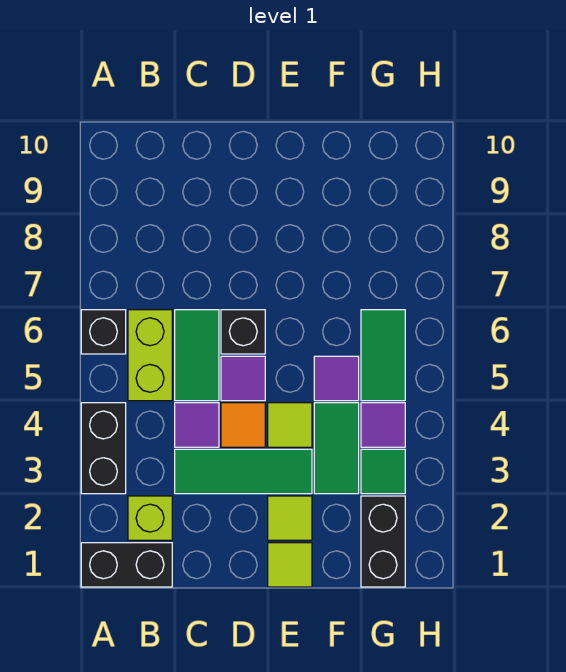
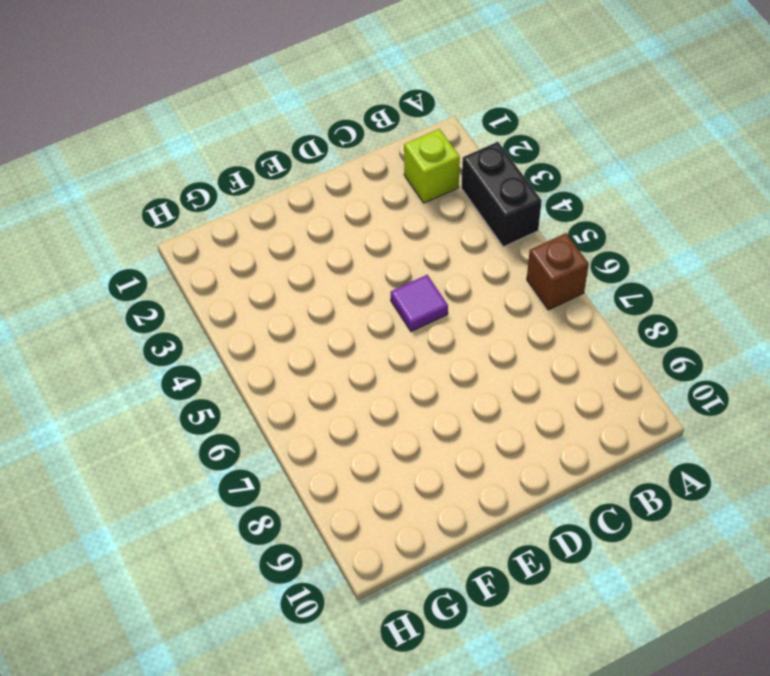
brown brick A6 level 1 -> black brick A6 level 1
none -> black brick A1:B1 level 1
none -> lime brick B5:B6 level 1
none -> green tile C3:E3 level 1

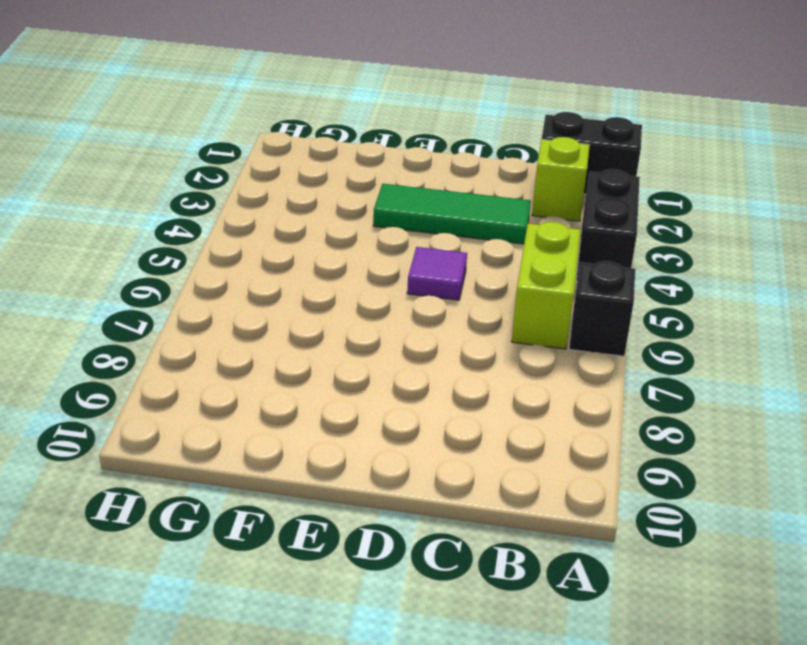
none -> purple tile C4 level 1
none -> green tile C5:C6 level 1
none -> orange tile D4 level 1

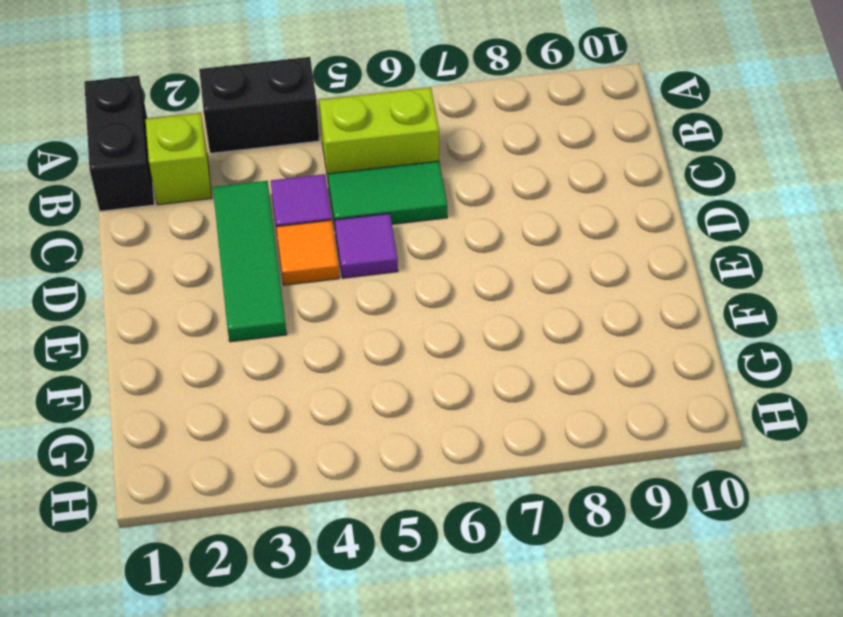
none -> black brick A6 level 1
none -> black brick D6 level 1
none -> lime tile E1 level 1

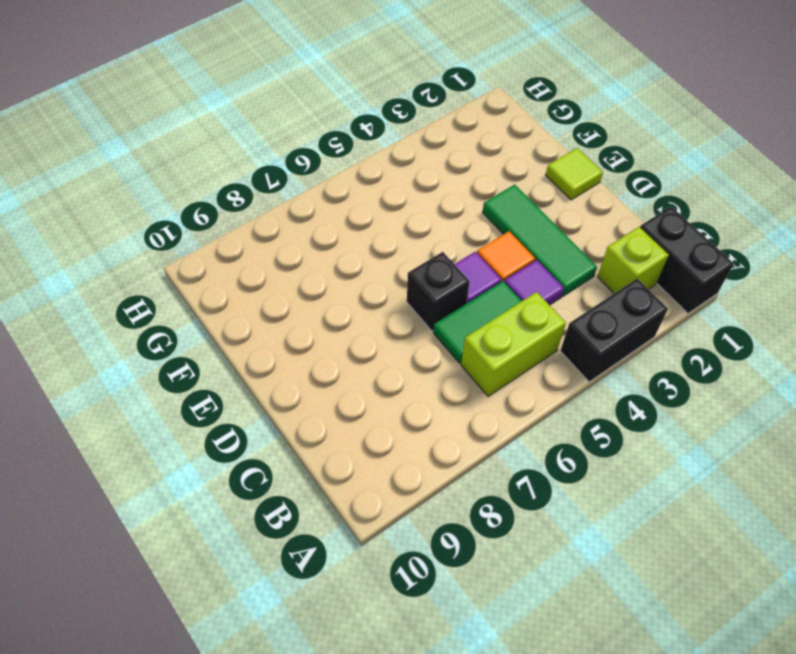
none -> black brick A6 level 1
none -> lime tile E2 level 1
none -> lime tile E4 level 1

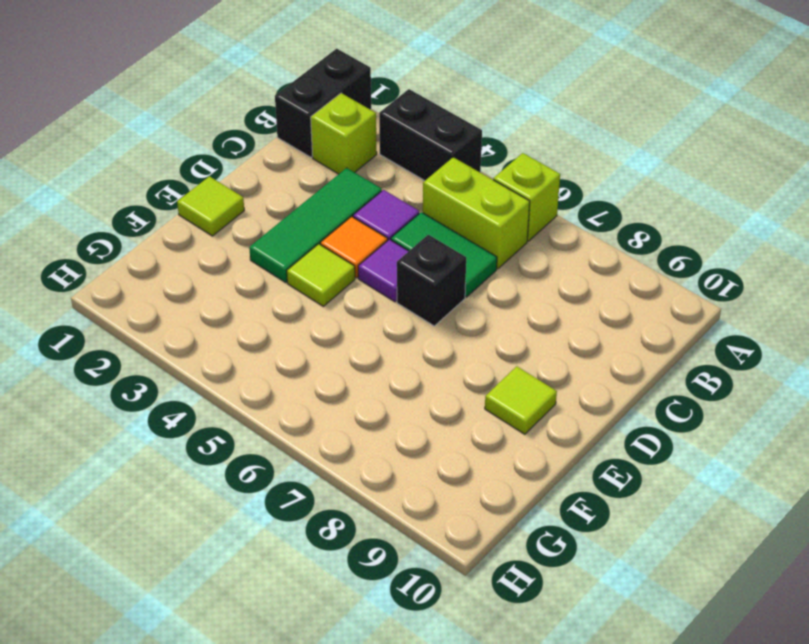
lime brick A6 level 1 -> black brick A6 level 1
lime tile E9 level 1 -> lime tile E2 level 1
none -> green tile F3:F4 level 1
none -> purple tile F5 level 1
none -> black brick G1:G2 level 1

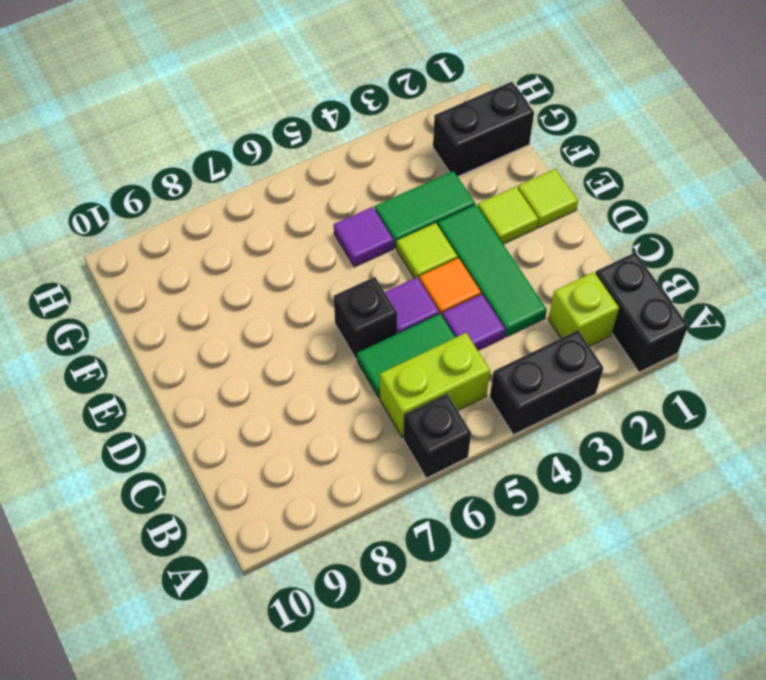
none -> green tile G3 level 1
none -> purple tile G4 level 1
none -> green tile G5:G6 level 1

